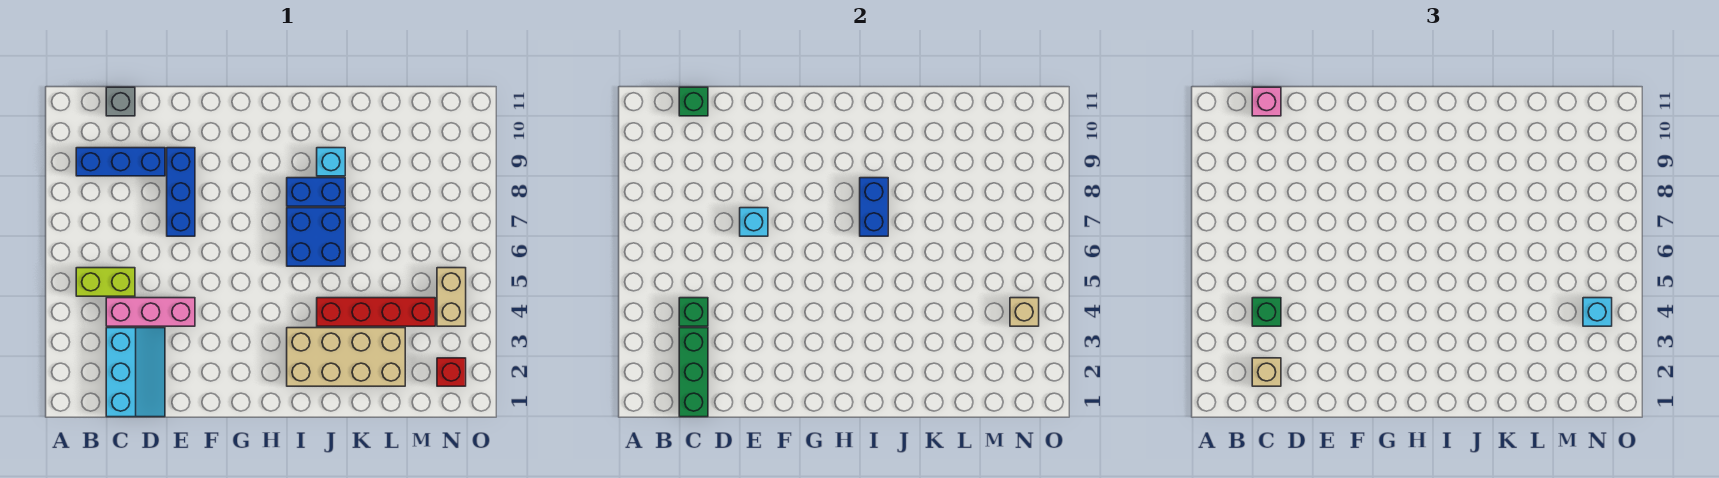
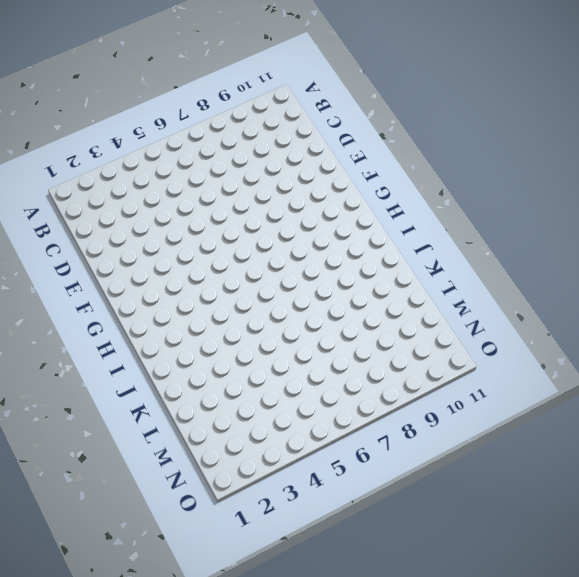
none -> lime brick B5:C5 level 1
none -> blue brick B9:D9 level 1
none -> cyan slope C1:D3 level 1 top C

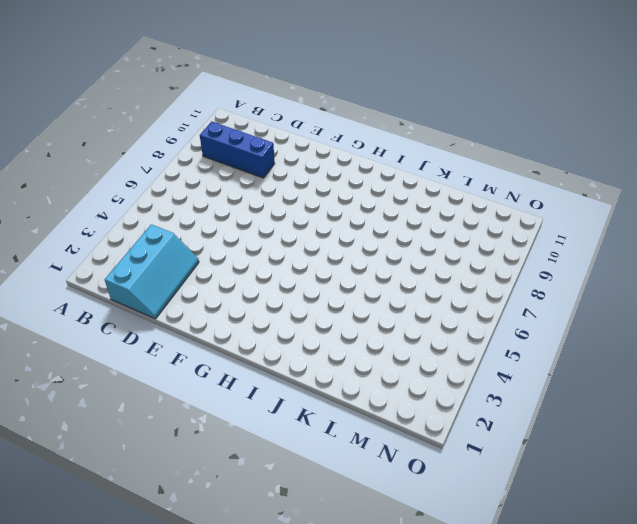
none -> lime brick B5:C5 level 1
none -> pink brick C4:E4 level 1
none -> grey brick C11 level 1

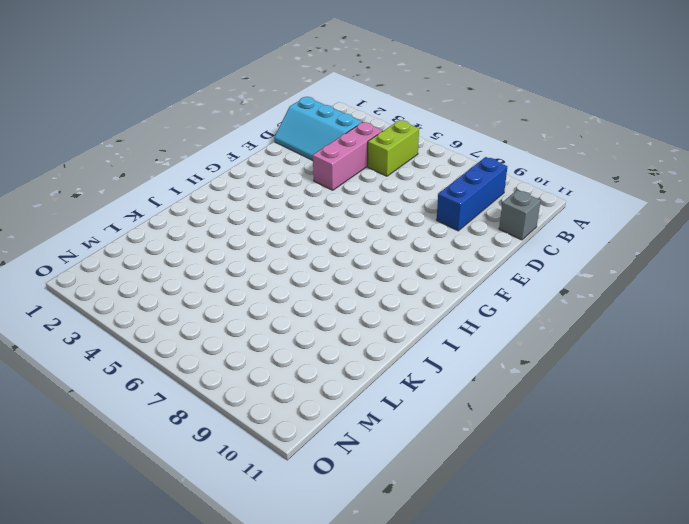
none -> blue brick E7:E9 level 1
none -> tan brick I2:L3 level 1
none -> blue brick I6:J7 level 1

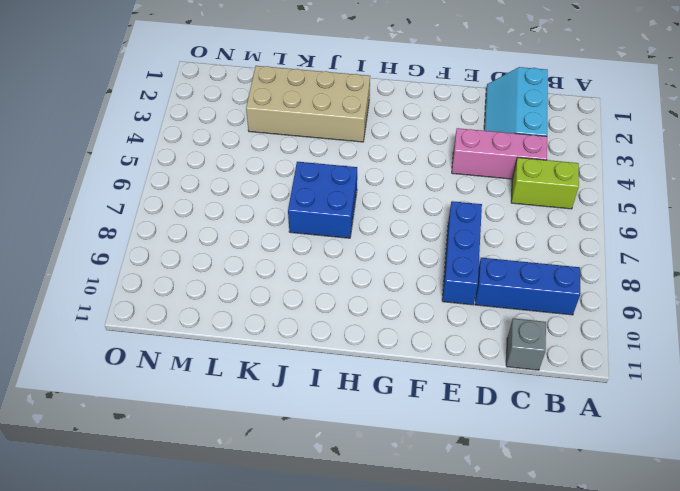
none -> blue brick I8:J8 level 1
none -> red brick J4:M4 level 1
none -> cyan brick J9 level 1

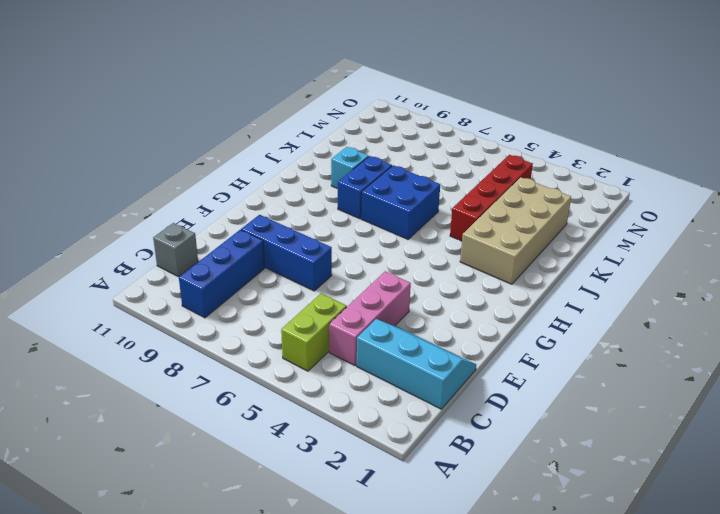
none -> red brick N2 level 1
none -> tan brick N4:N5 level 1
none -> green brick C1:C3 level 2

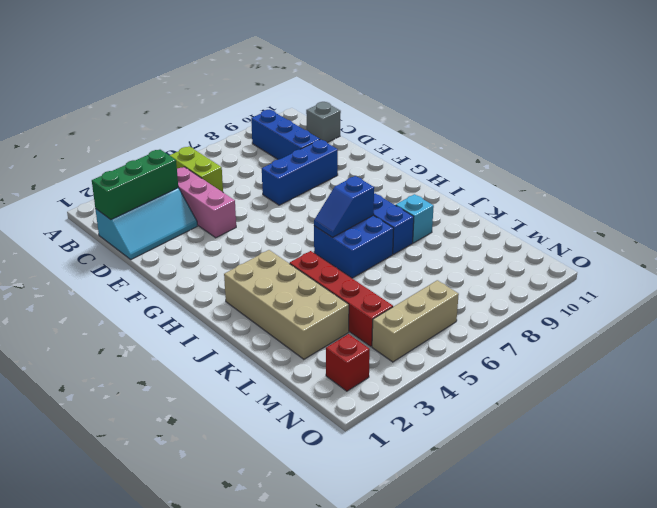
blue slope I6:I7 level 2 top 7 -> blue brick I7:I8 level 2
tan brick N4:N6 level 1 -> tan brick N4:N5 level 1
none -> green brick C4 level 2
none -> green brick C11 level 2
none -> cyan brick E7 level 2

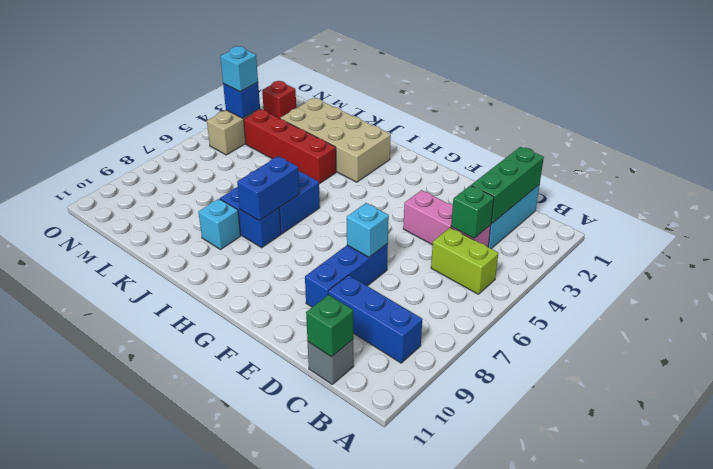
blue brick N4 level 2 -> tan brick N4 level 2
none -> tan brick C2 level 3
none -> green brick C4 level 3
none -> pink brick C11 level 3

